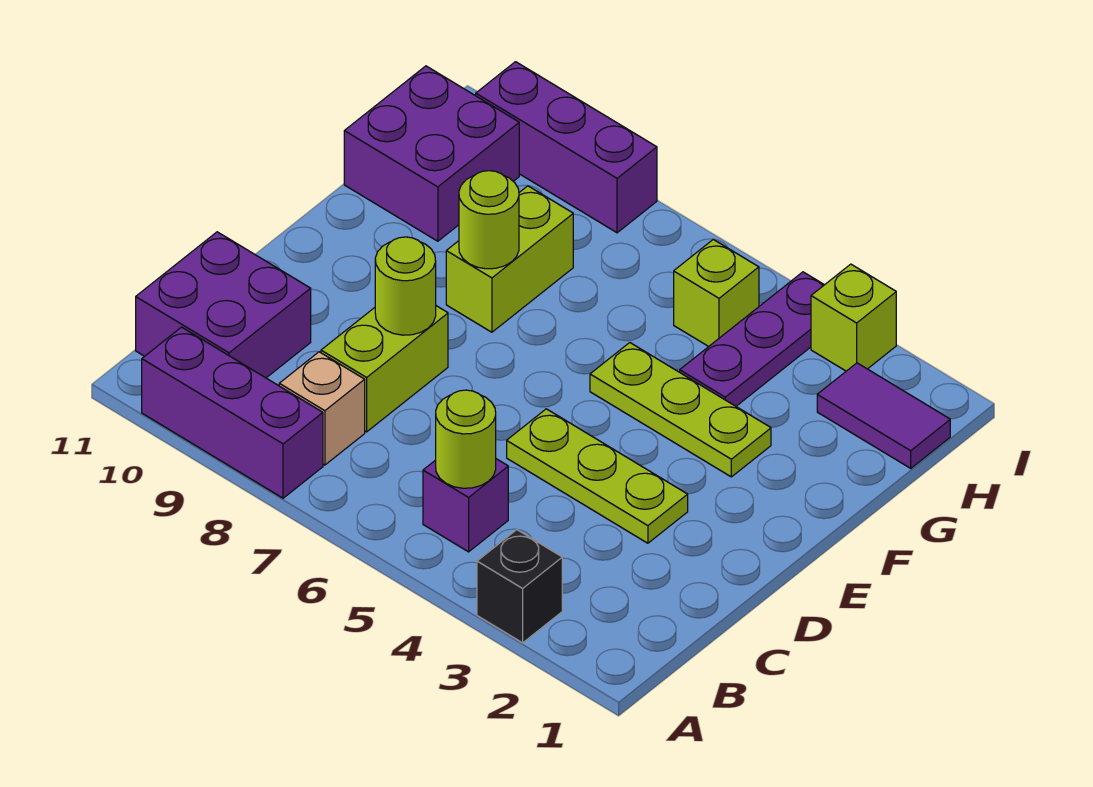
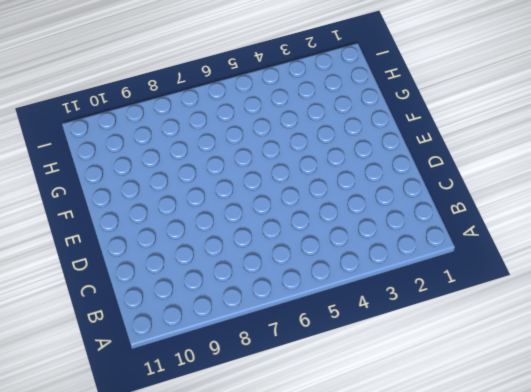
none -> black brick A3 level 1
none -> purple brick A8:A10 level 1
none -> purple brick B5 level 1

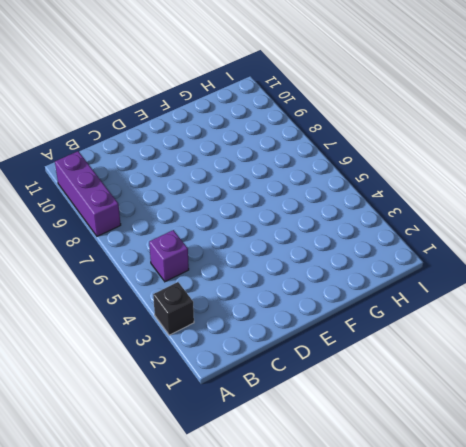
none -> tan brick B8 level 1
none -> purple brick B10:C11 level 1
none -> lime brick C8:D8 level 1

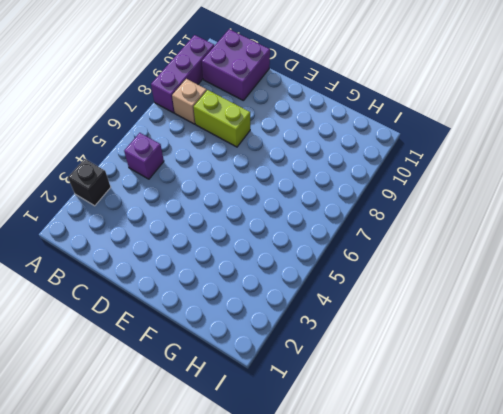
none -> lime plate D3:D5 level 1
none -> lime plate F3:F5 level 1
none -> lime brick F8:G8 level 1

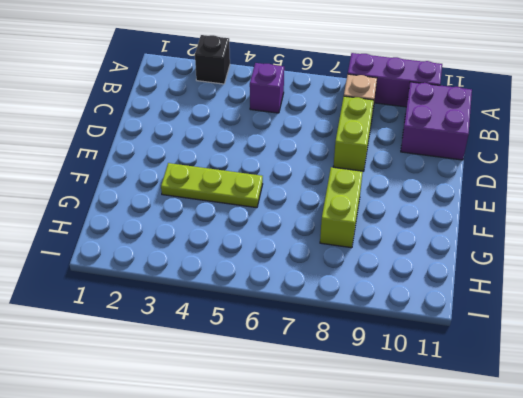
none -> lime plate D3:D5 level 1
none -> purple plate G4:I4 level 1
none -> purple brick G10:H11 level 1

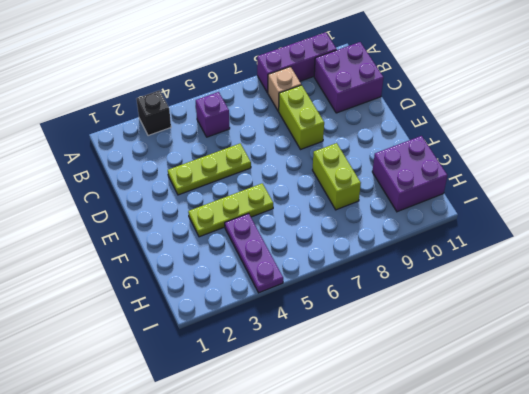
none -> purple tile H1:H2 level 1
none -> lime brick H5 level 1
none -> lime brick I3 level 1

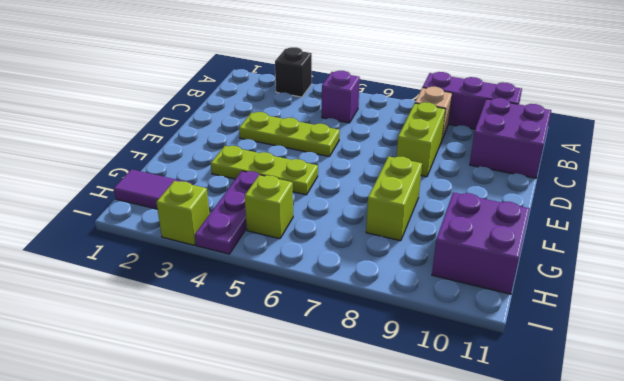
none -> purple brick I8:I10 level 1
none -> lime round brick B5 level 2
none -> lime round brick D8 level 2

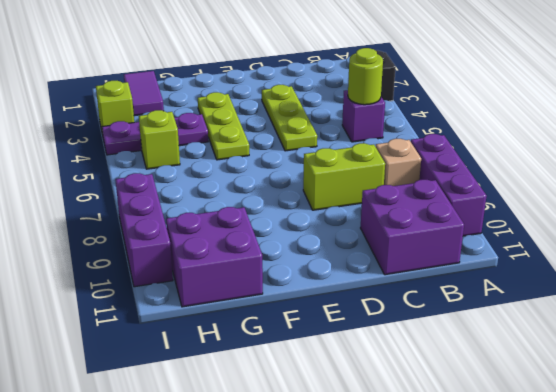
none -> lime brick F8:G8 level 1
none -> lime round brick D8 level 2
none -> lime round brick F8 level 2

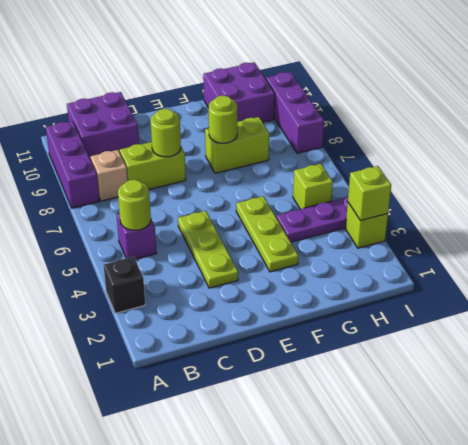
lime brick I3 level 2 -> none
none -> purple tile H1:H2 level 1

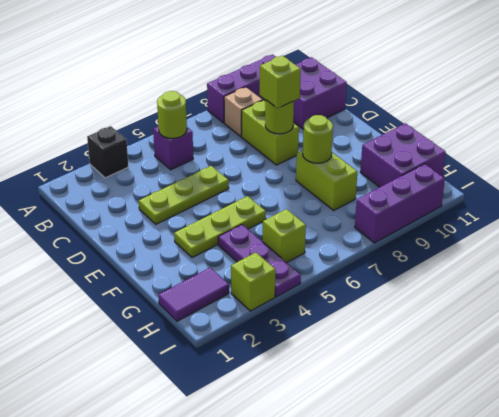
lime brick D8 level 3 -> none

